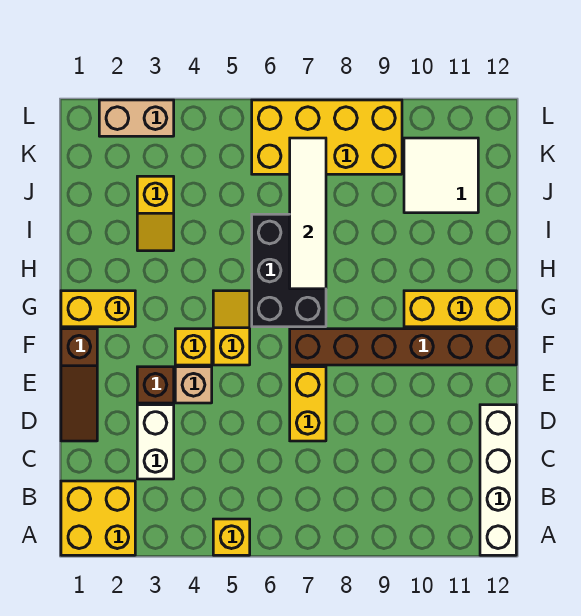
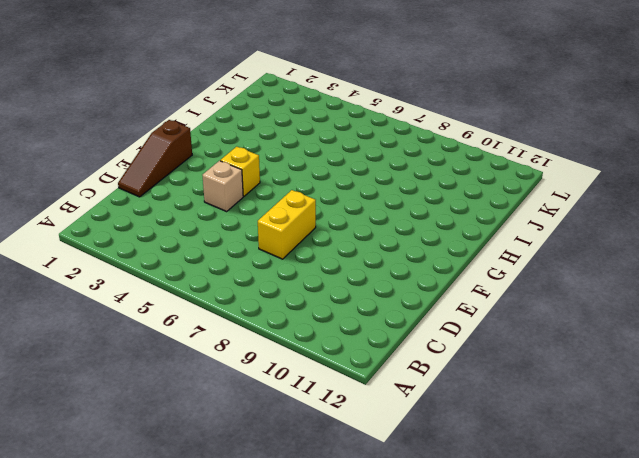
none -> yellow brick A1:B2 level 1
none -> yellow brick A5 level 1
none -> white brick A12:D12 level 1

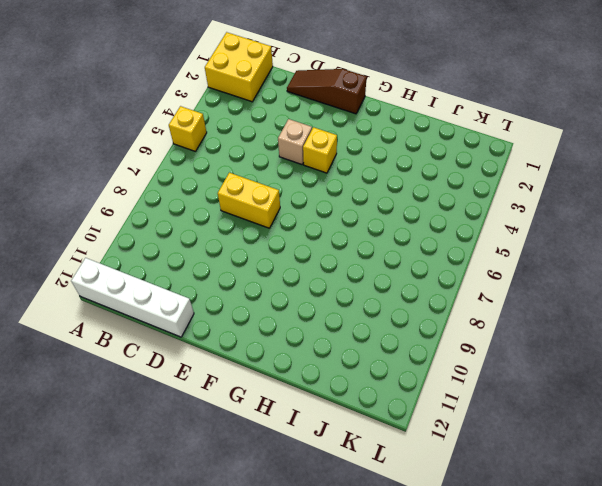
none -> white brick C3:D3 level 1
none -> brown brick E3 level 1
none -> yellow slope F5:G5 level 1 top F

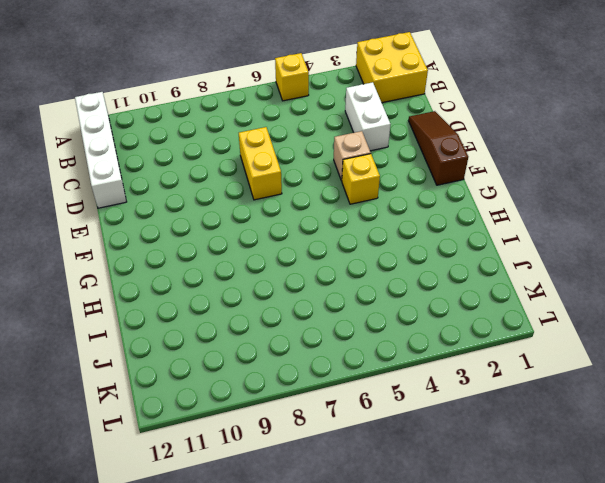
none -> brown brick E3 level 1
none -> yellow slope F5:G5 level 1 top F
none -> brown brick F7:F12 level 1

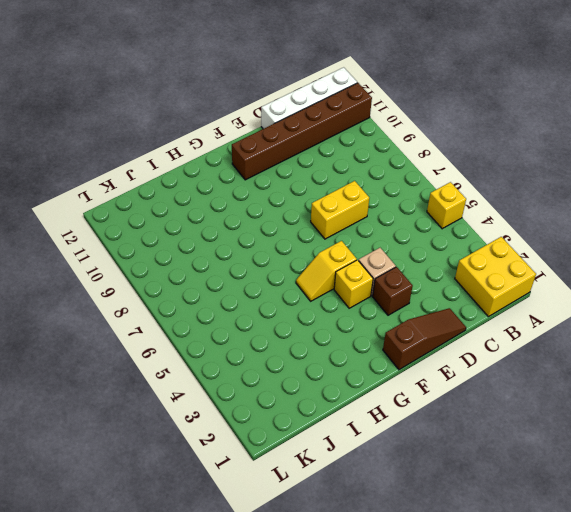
brown brick A11:F11 level 1 -> brown brick F7:F12 level 1
none -> white brick C3:D3 level 1
none -> yellow brick G1:G2 level 1
none -> black brick G6:I7 level 1

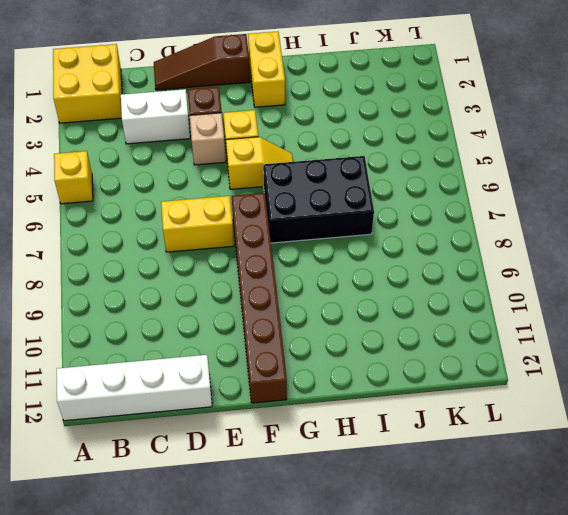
none -> yellow brick G10:G12 level 1
none -> yellow slope I3:J3 level 1 top J
none -> white tile J10:K11 level 1

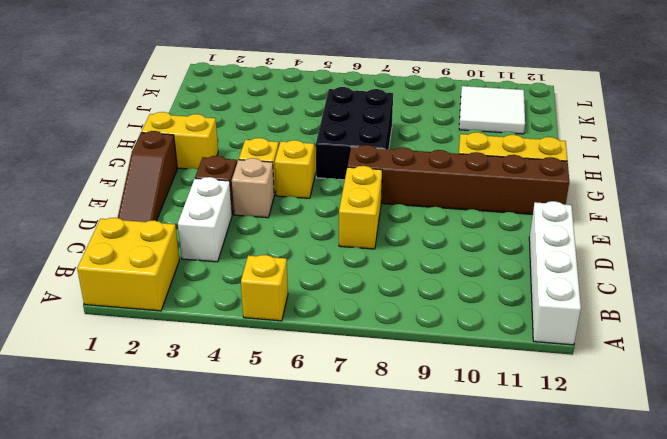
none -> yellow slope I3:J3 level 1 top J
none -> yellow brick K6:L9 level 1
none -> tan brick L2:L3 level 1

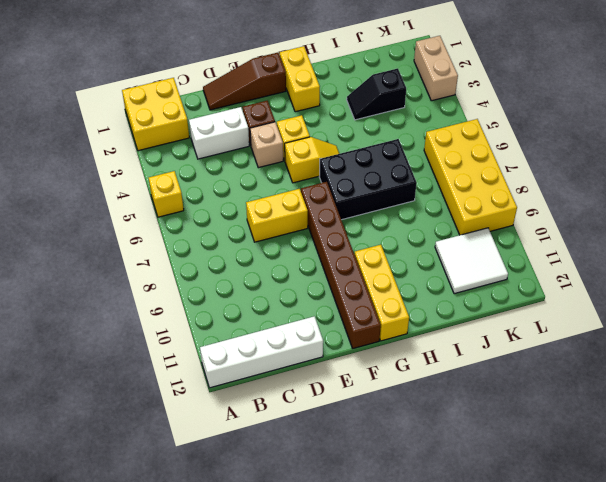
black slope I3:J3 level 1 top J -> yellow slope I3:J3 level 1 top J
none -> white tile H7:K7 level 2

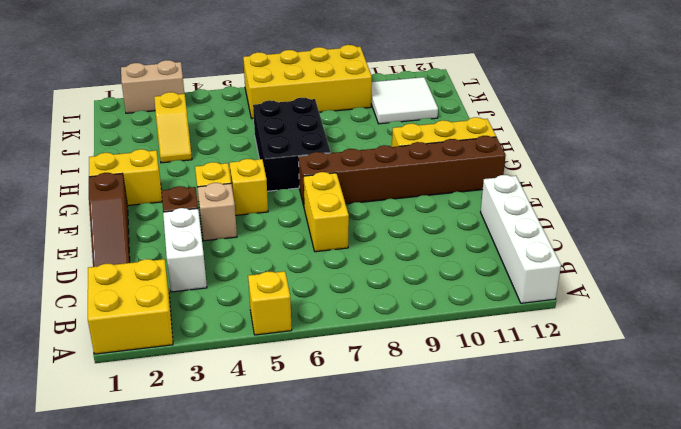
none -> white tile H7:K7 level 2

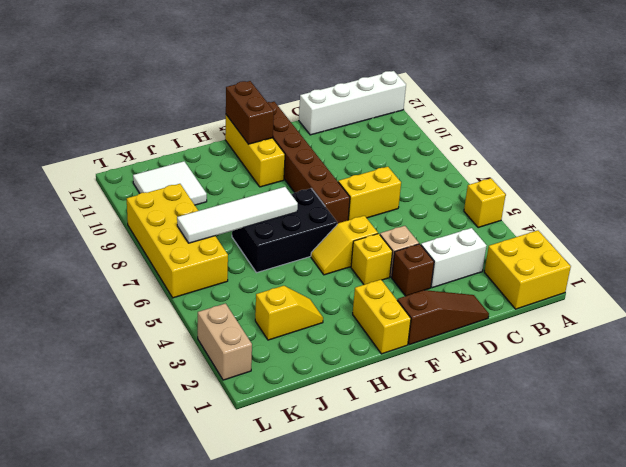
brown brick G11:G12 level 2 -> none

